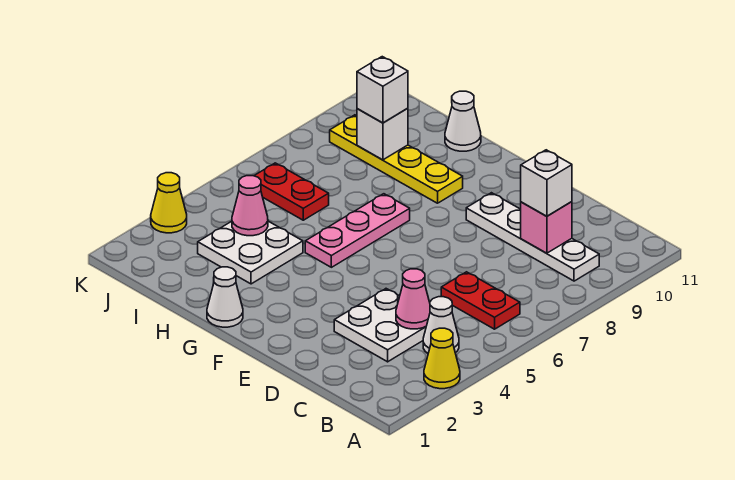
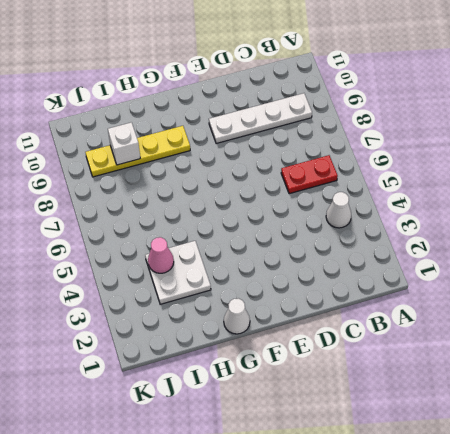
none -> yellow cone A3 level 1
none -> white plate C3:D4 level 1
none -> pink plate G5:G7 level 1

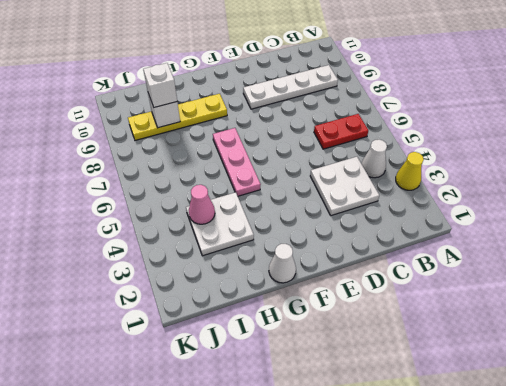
none -> white cone H11 level 1
none -> red plate I6:J6 level 1
none -> yellow cone K3 level 1

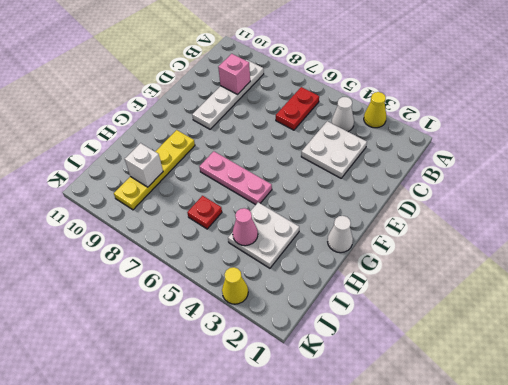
red plate I6 level 1 -> red plate I6:J6 level 1
none -> white cone H11 level 1
none -> pink cone C4 level 2
none -> white brick C9 level 3

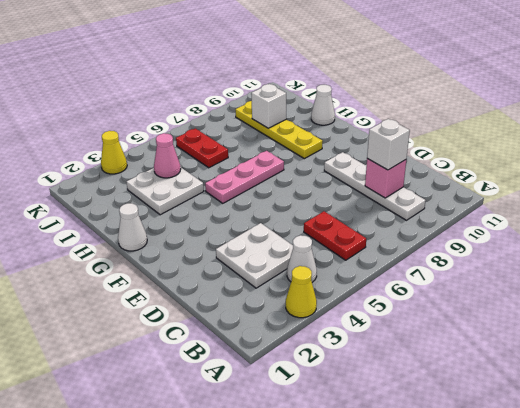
none -> pink cone C4 level 2
none -> white brick I9 level 3

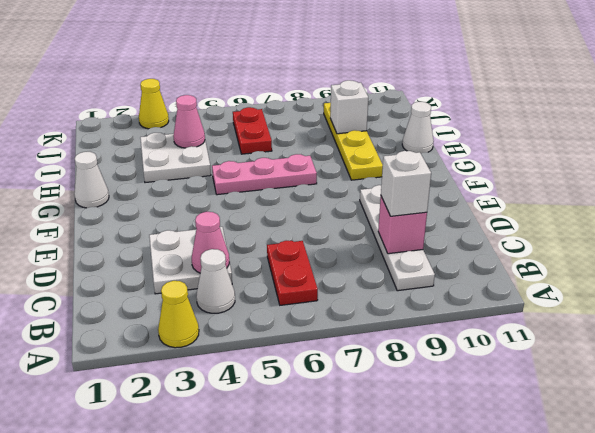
none -> white brick I9 level 3

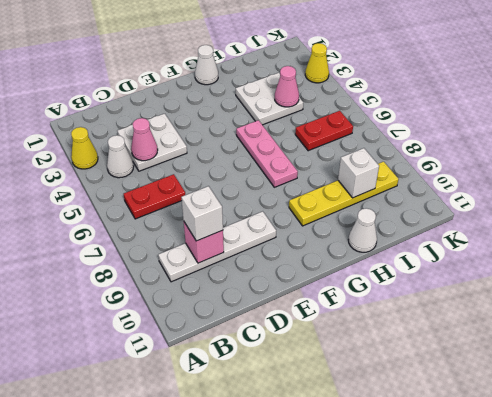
none -> white brick I9 level 3

